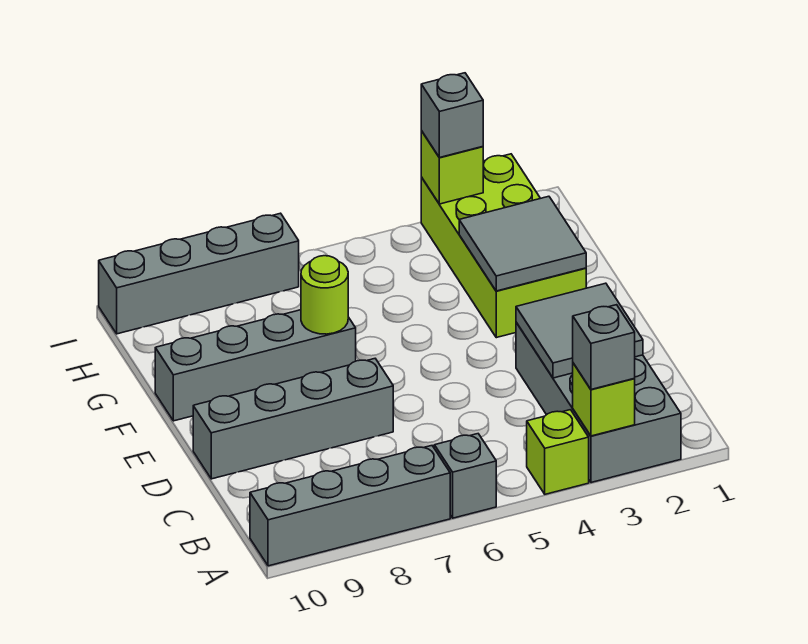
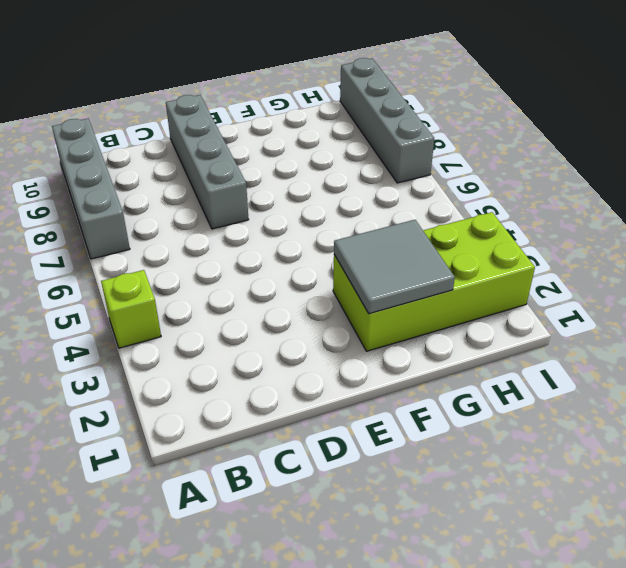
none -> grey brick A2:D3 level 1
none -> grey brick A6 level 1
none -> grey brick F7:F10 level 1

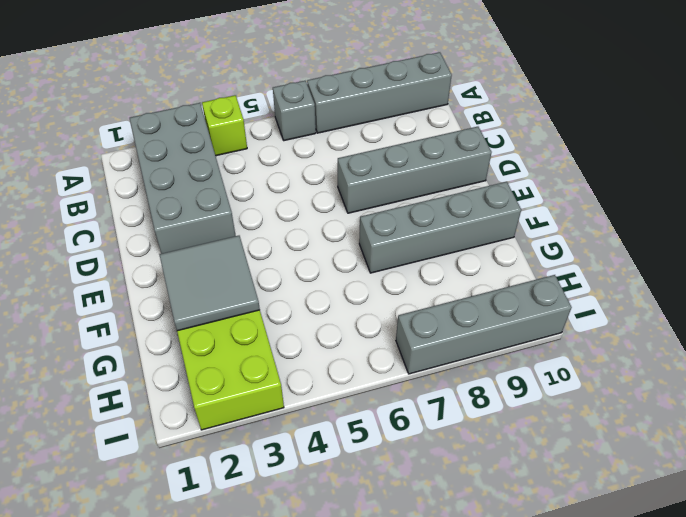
none -> lime brick A3 level 2
none -> grey tile C2:D3 level 2
none -> lime round brick F7 level 2

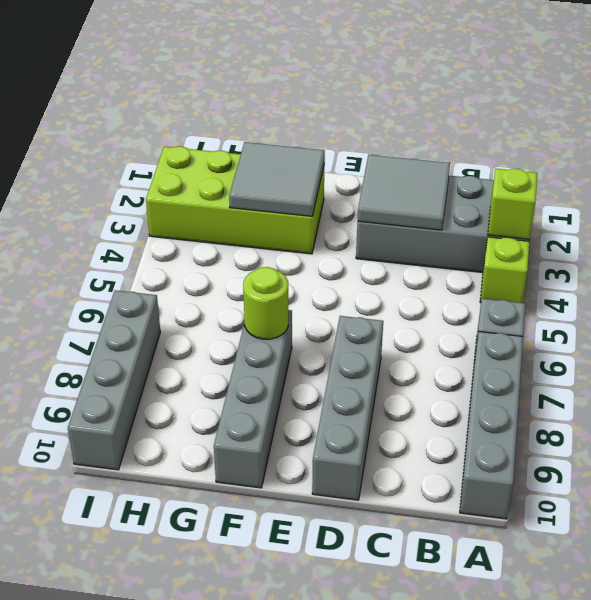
none -> lime brick I3 level 2
none -> grey brick A3 level 3
none -> grey brick I3 level 3

